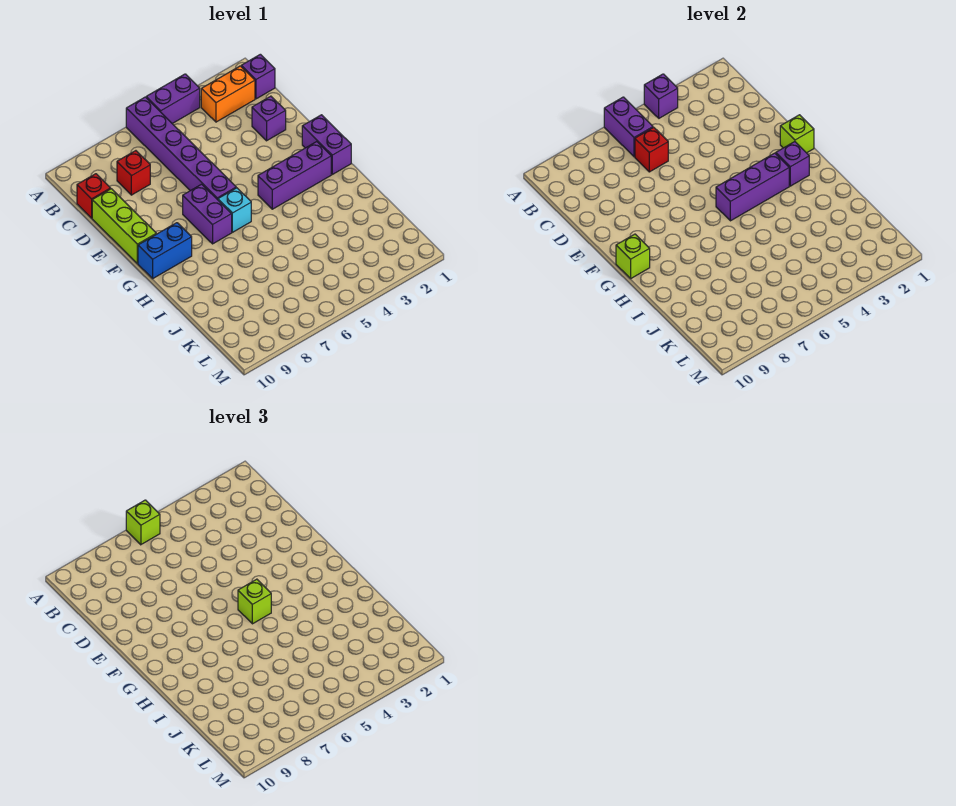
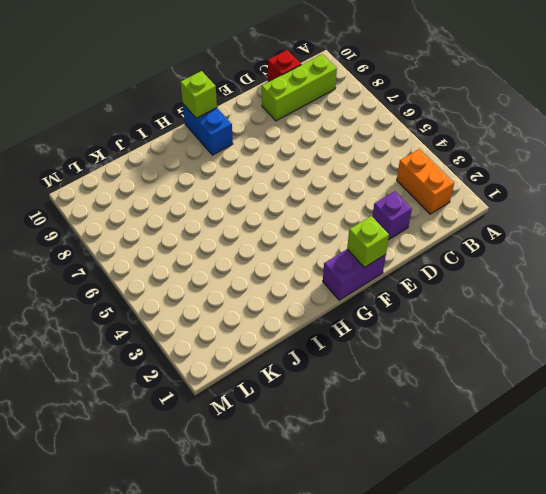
lime brick B9:D9 level 1 -> lime brick D10:F10 level 1
none -> purple brick A4:A5 level 1
none -> purple brick A6:F6 level 1
none -> purple brick B1 level 1

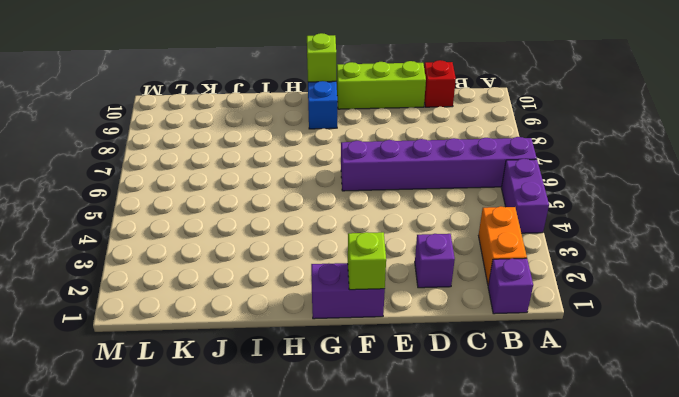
none -> red brick C8 level 1
none -> purple brick F7:G7 level 1
none -> purple brick G2:G4 level 1

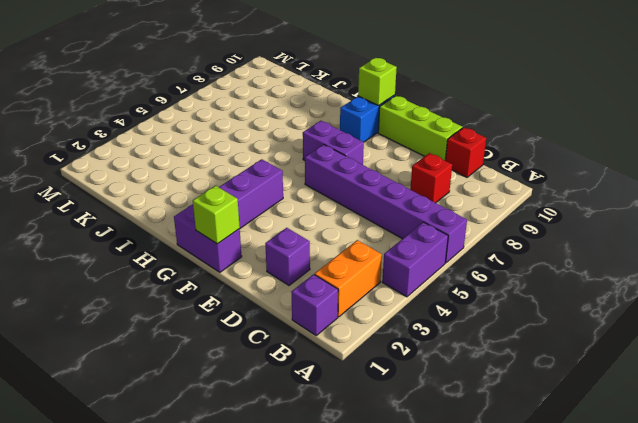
none -> cyan brick G6 level 1
none -> purple brick A4 level 2
none -> purple brick A6:B6 level 2

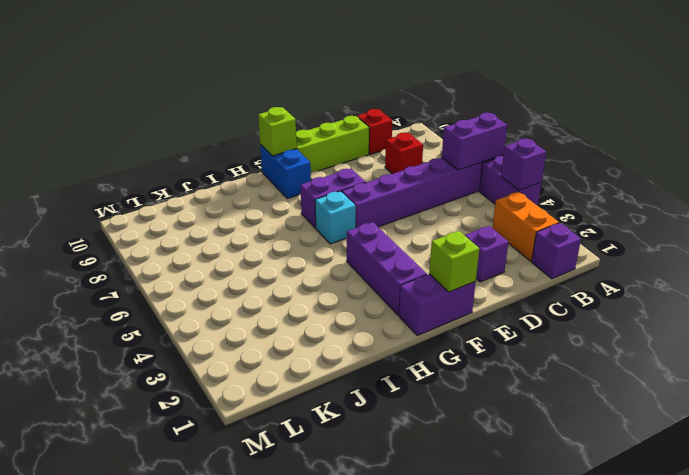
none -> red brick C6 level 2
none -> purple brick G2 level 2
none -> purple brick G3:G5 level 2

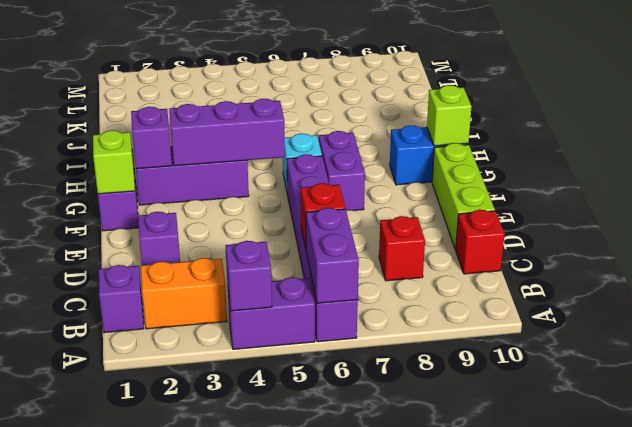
none -> lime brick A6 level 3
none -> lime brick G5 level 3

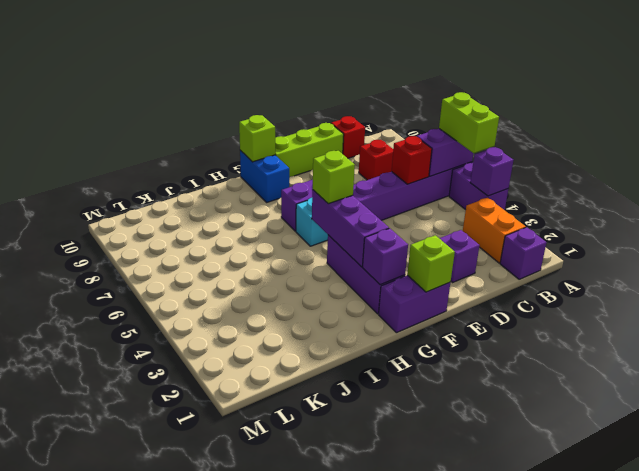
lime brick A5:A6 level 3 -> lime brick A6 level 3

